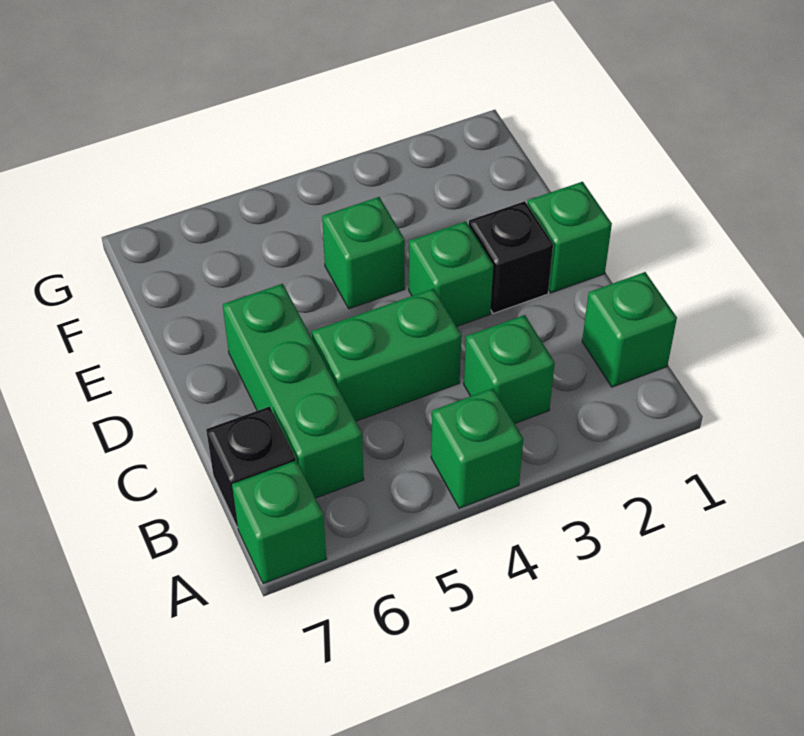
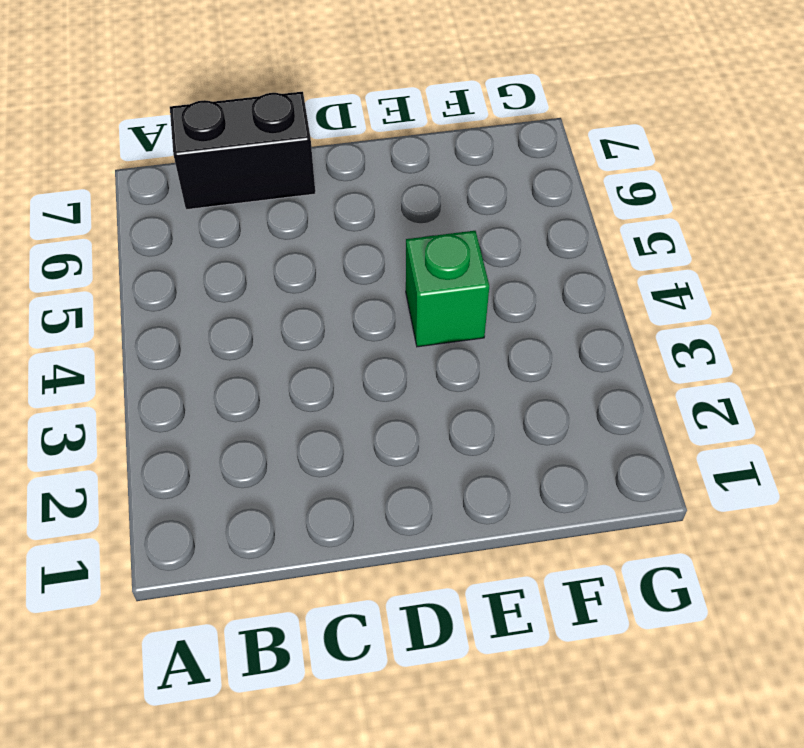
black brick B7:C7 level 1 -> black brick B7 level 1
none -> green brick A4 level 1
none -> green brick A7 level 1

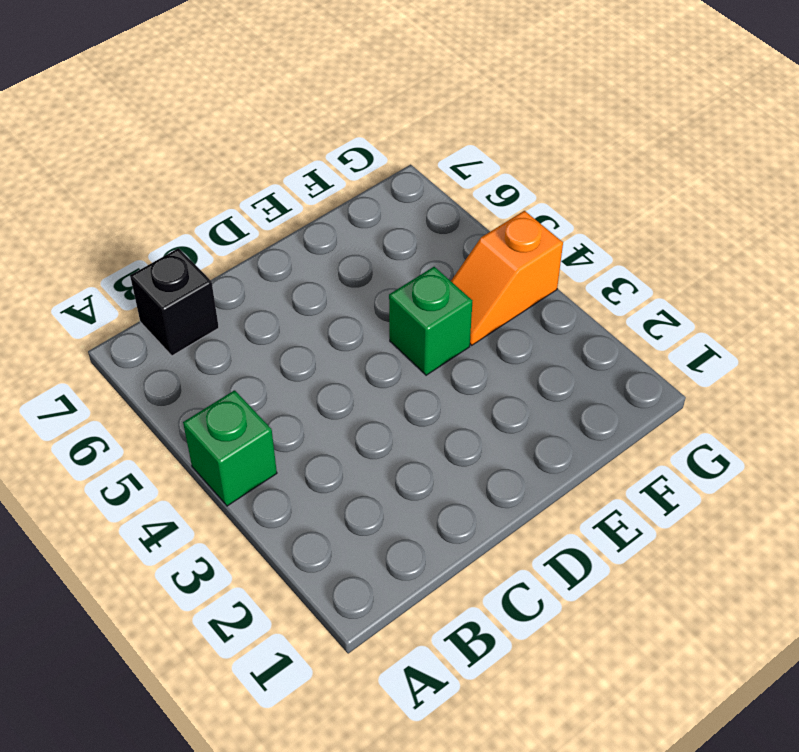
orange slope F4:G4 level 1 top G -> none
none -> green brick A7 level 1
none -> green brick B1 level 1

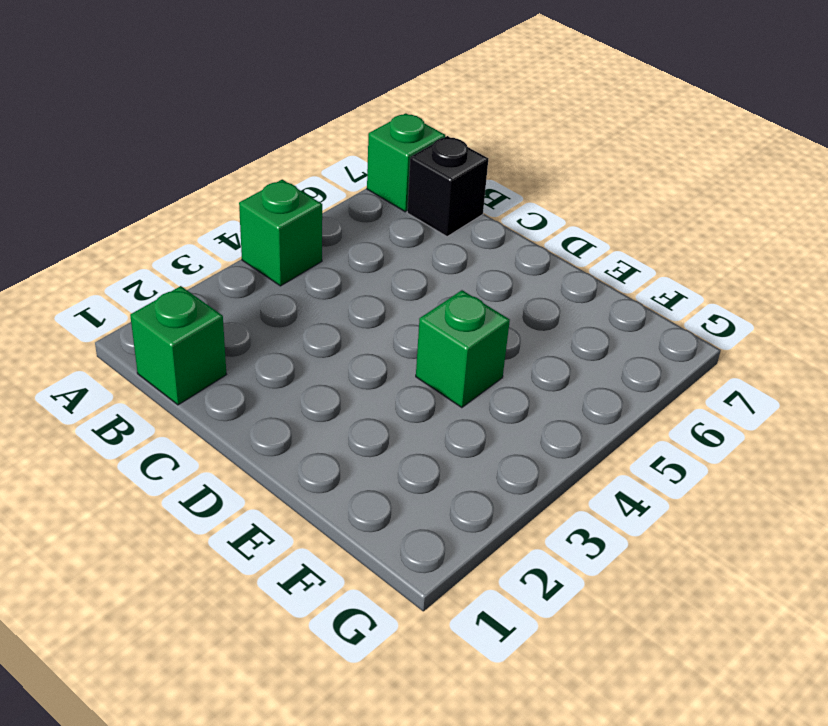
none -> green brick B3 level 1
none -> green brick B6:D6 level 1

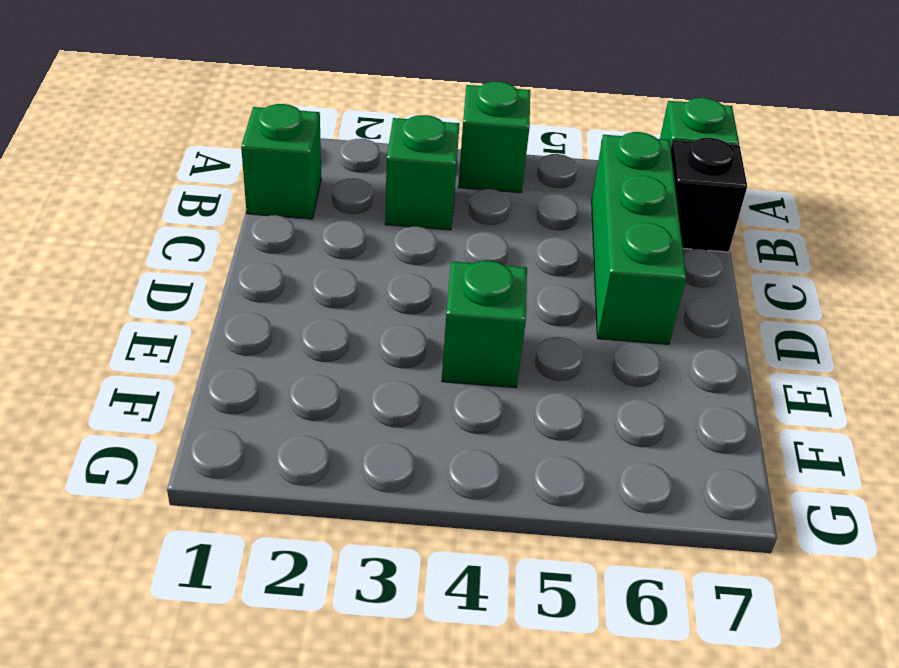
none -> green brick C4:C5 level 1
none -> green brick D1 level 1

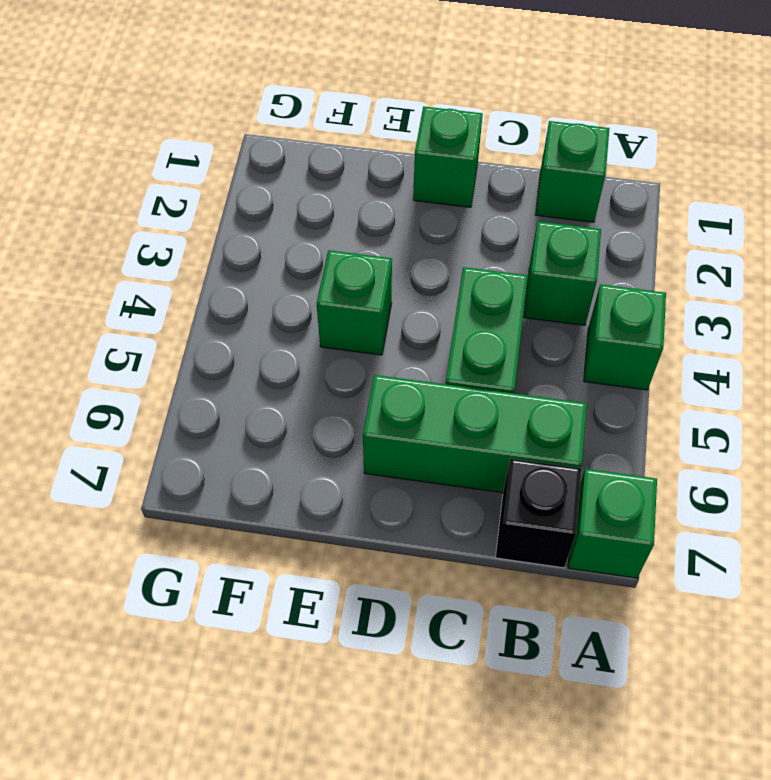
none -> black brick D2 level 1
none -> green brick D3 level 1

